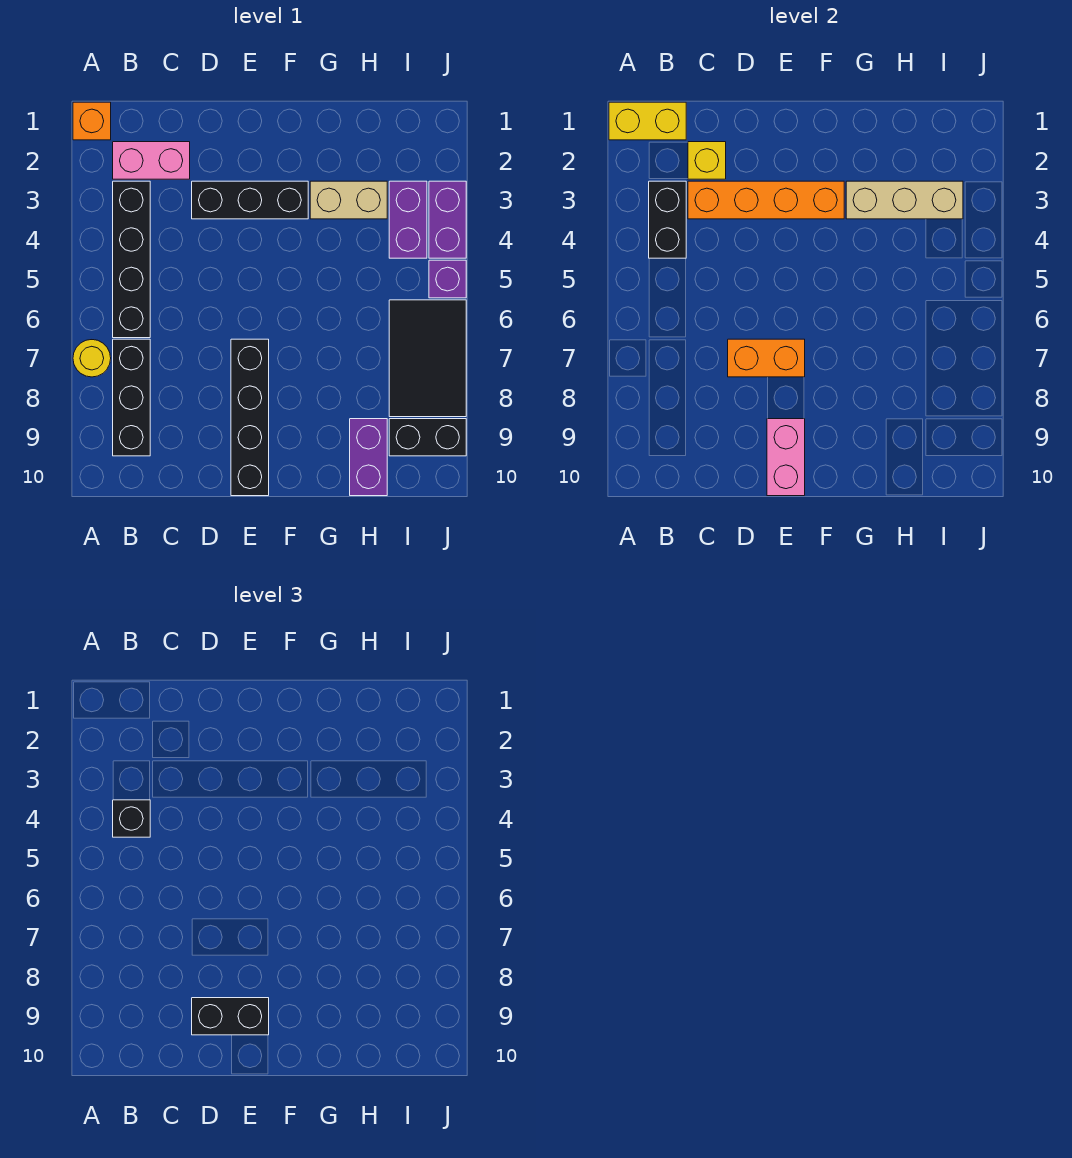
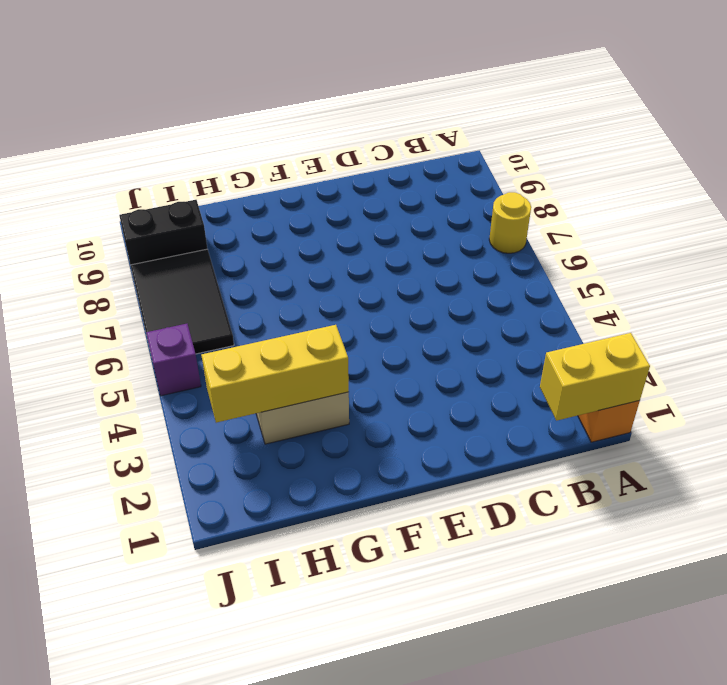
yellow brick G3:I3 level 2 -> tan brick G3:I3 level 2
none -> pink brick B2:C2 level 1
none -> black brick B3:B6 level 1
none -> black brick B7:B9 level 1

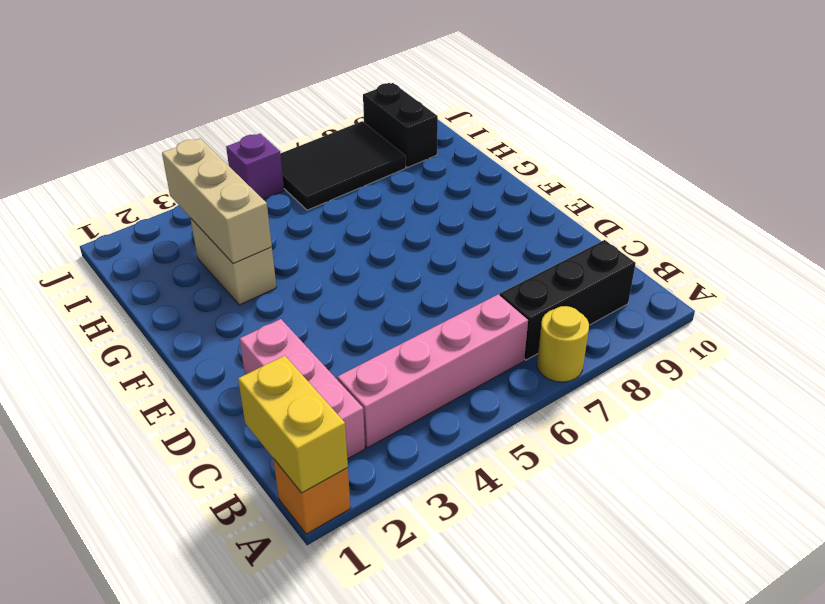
pink brick B2:D2 level 1 -> pink brick B2:C2 level 1
pink brick B3:B6 level 1 -> black brick B3:B6 level 1
none -> black brick D3:F3 level 1
none -> black brick E7:E10 level 1
none -> purple brick H9:H10 level 1

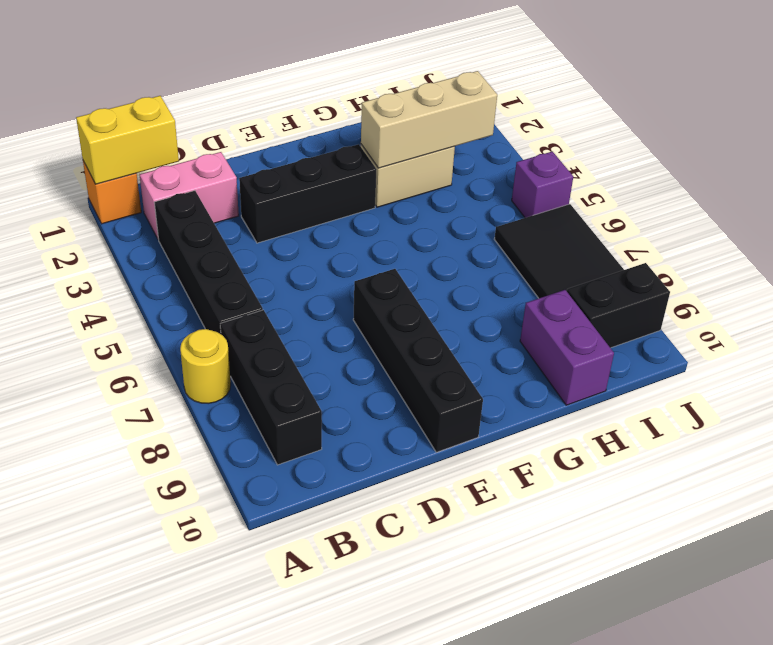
none -> purple brick I3:I4 level 1
none -> purple brick J3:J4 level 1
none -> black brick B3:B4 level 2

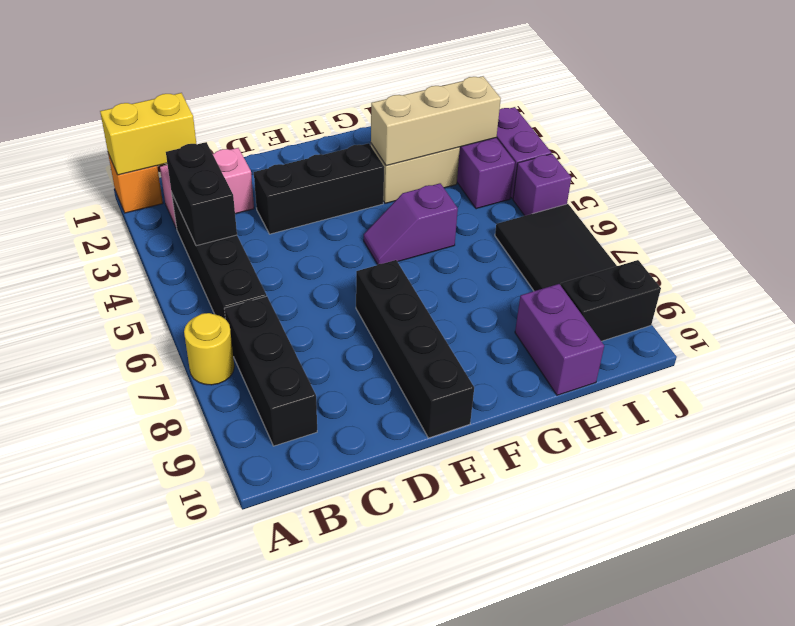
purple slope F5:G5 level 1 top G -> none
none -> yellow brick C2 level 2
none -> orange brick C3:F3 level 2
none -> orange brick D7:E7 level 2

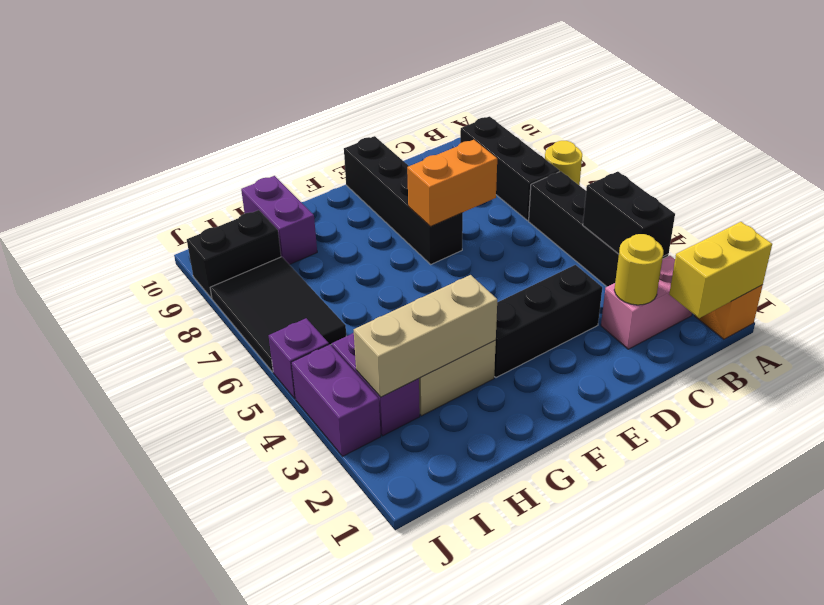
yellow round brick C2 level 2 -> yellow brick C2 level 2
none -> orange brick C3:F3 level 2
none -> pink brick E9:E10 level 2
none -> black brick B4 level 3

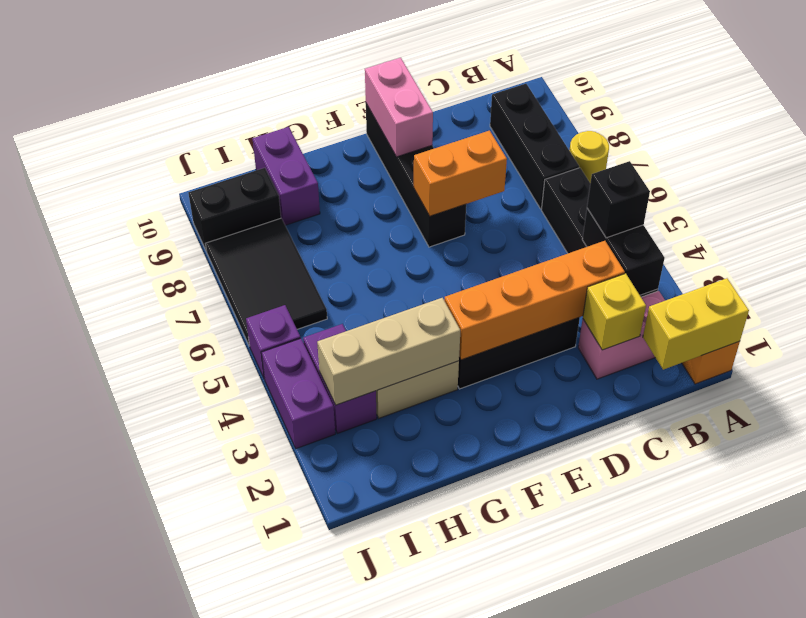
none -> black brick D9:E9 level 3

